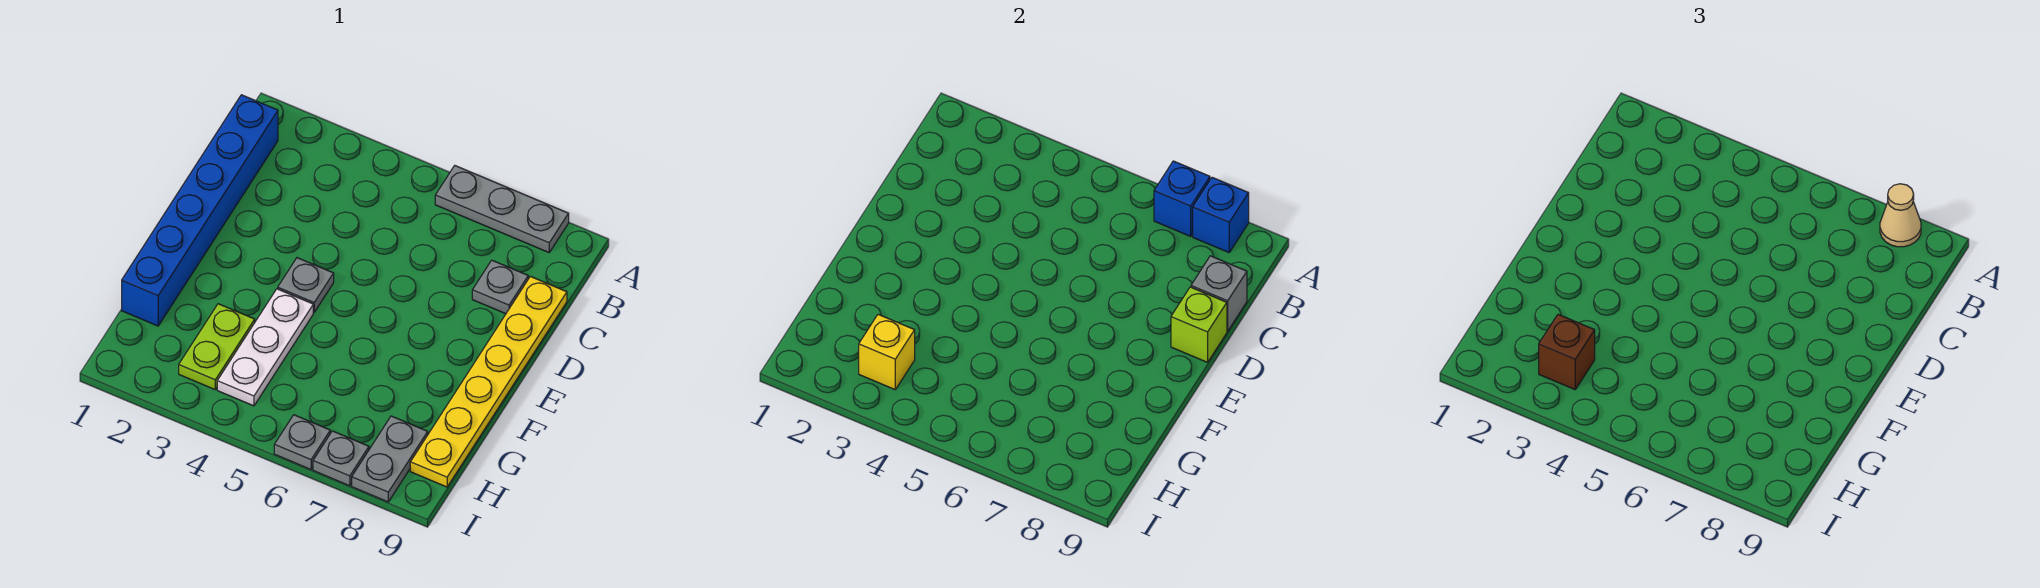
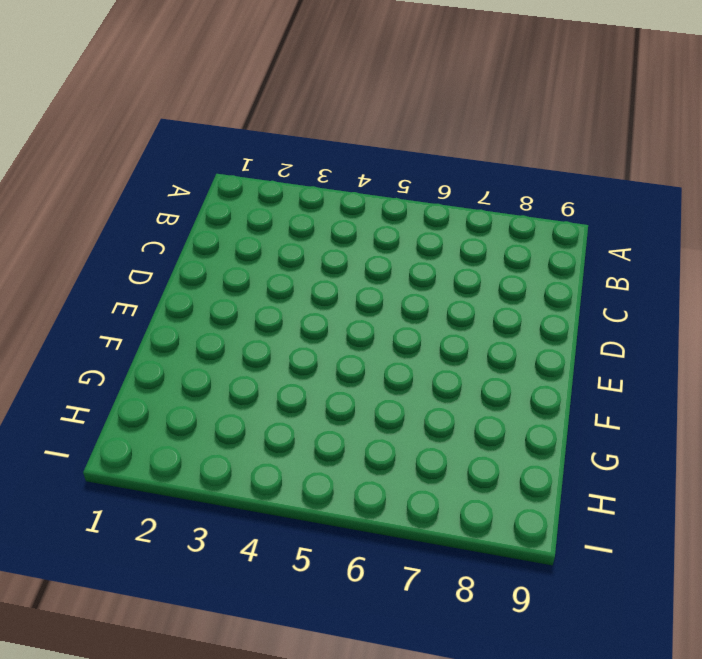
none -> grey plate A6:A8 level 1
none -> blue brick B1:G1 level 1
none -> grey plate C8 level 1

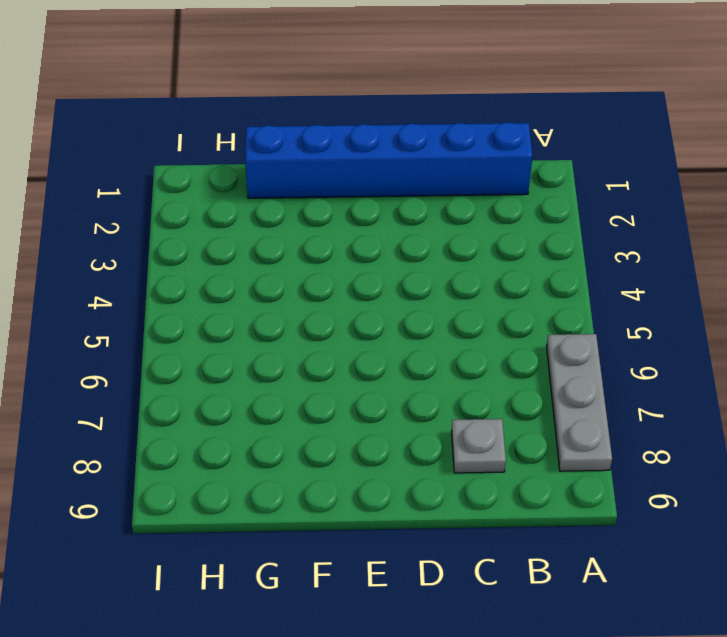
none -> yellow plate C9:H9 level 1
none -> grey plate E4 level 1
none -> white plate F4:H4 level 1

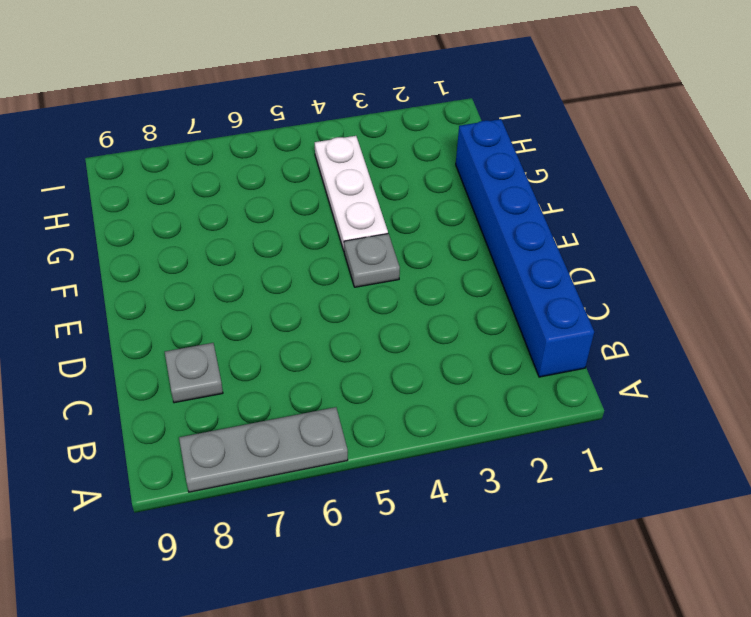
none -> yellow plate C9:H9 level 1
none -> lime plate G3:H3 level 1
none -> grey plate H8:I8 level 1

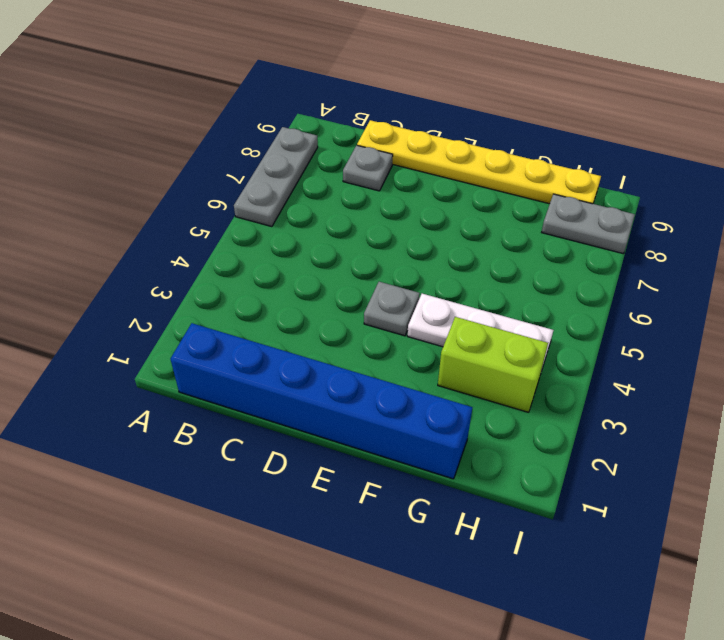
lime brick G3:H3 level 1 -> lime plate G3:H3 level 1
none -> grey plate I6 level 1
none -> grey plate I7 level 1
none -> blue brick A7 level 2

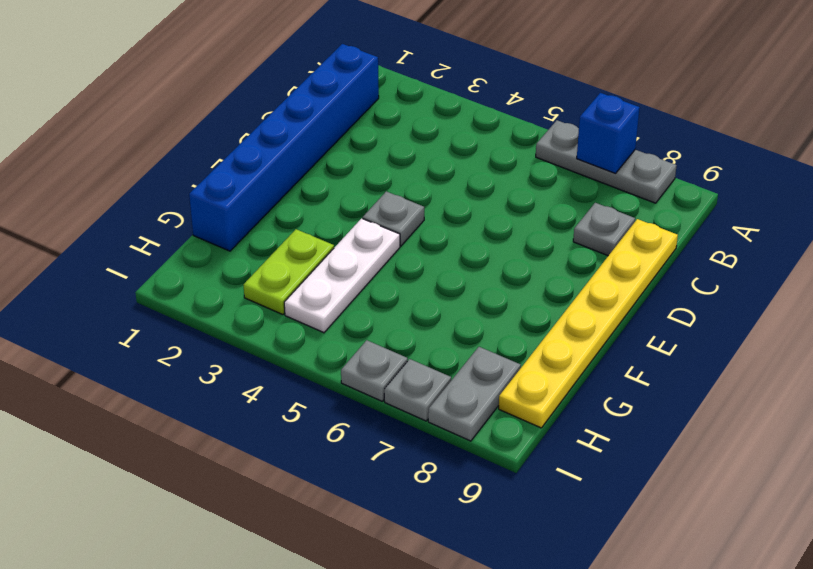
none -> blue brick A8 level 2
none -> grey brick C9 level 2
none -> lime brick D9 level 2

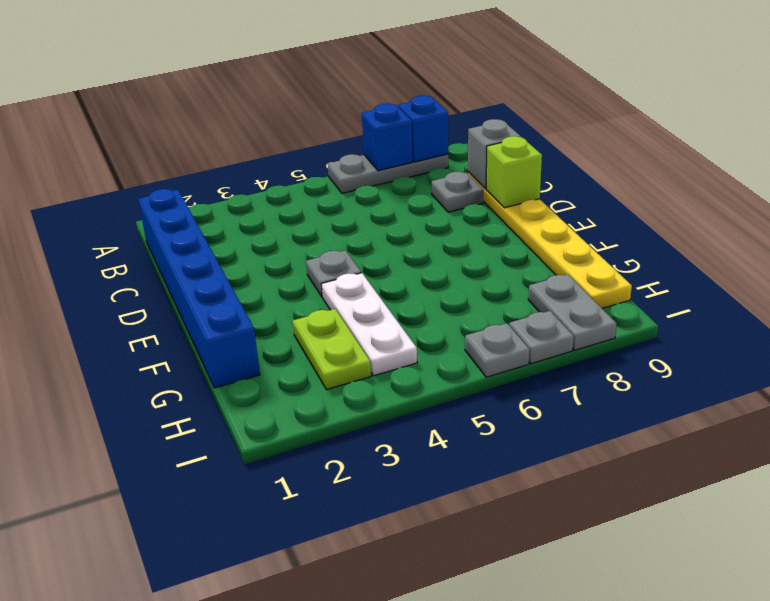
none -> yellow brick H3 level 2
none -> tan cone A8 level 3
none -> brown brick H3 level 3

